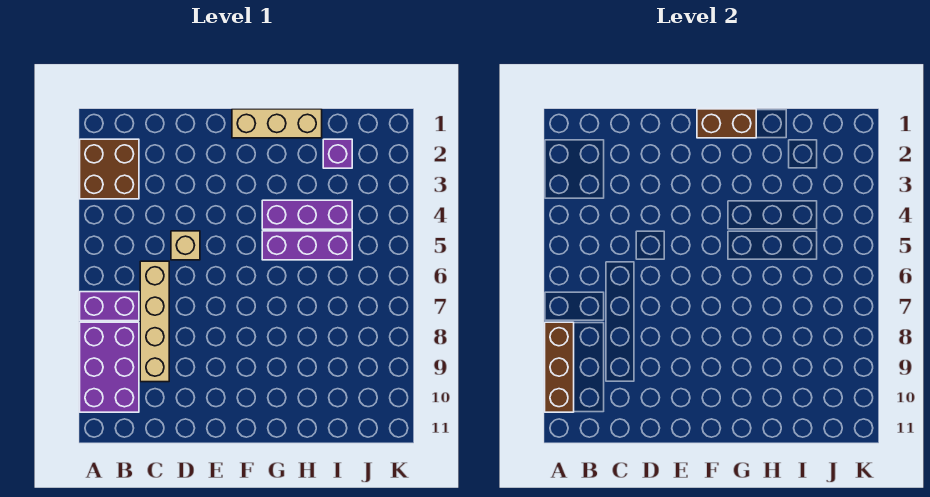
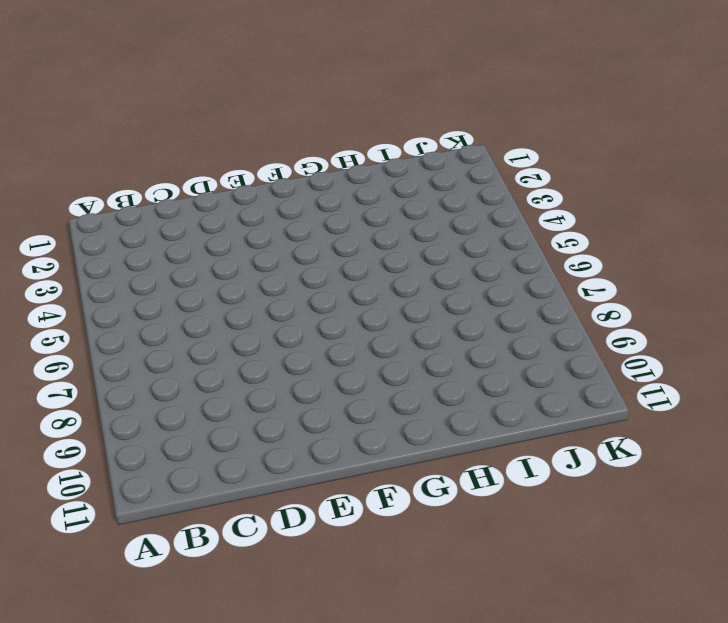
none -> brown brick A2:B3 level 1
none -> purple brick A7:B7 level 1

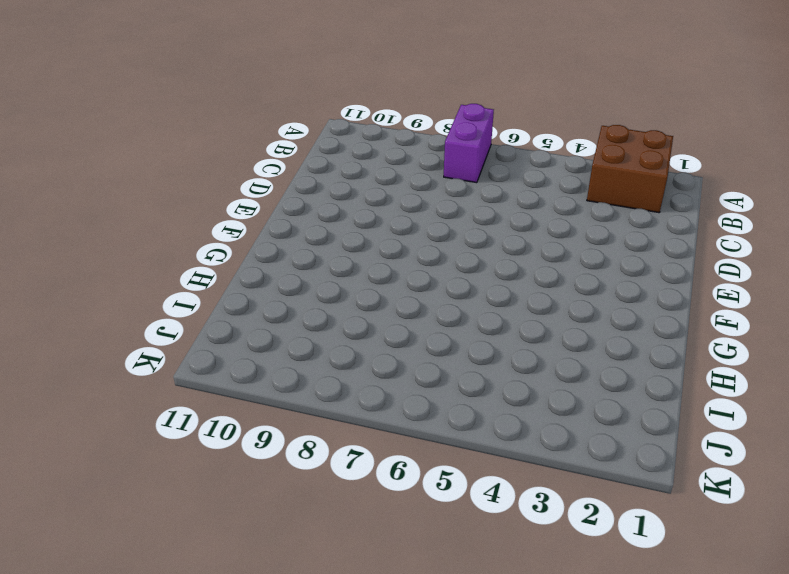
none -> purple brick A8:B10 level 1
none -> tan brick C6:C9 level 1

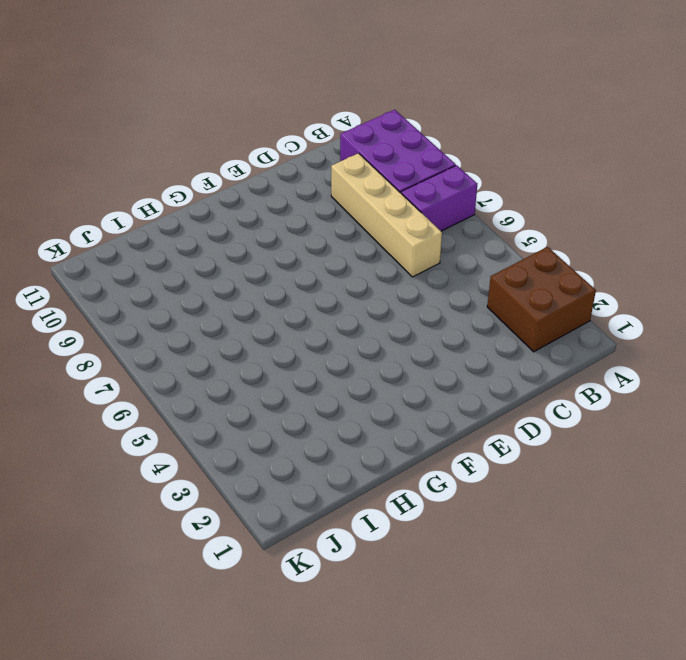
none -> tan brick D5 level 1
none -> tan brick F1:H1 level 1

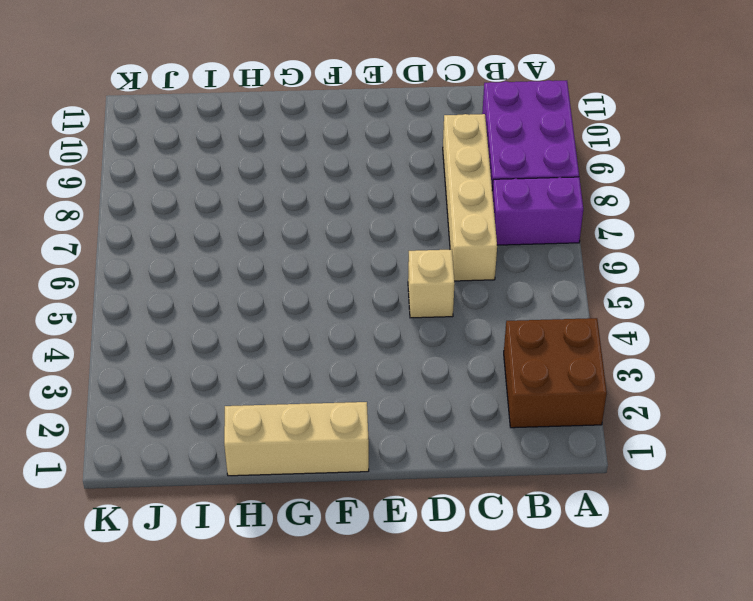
none -> purple brick G4:I4 level 1
none -> purple brick G5:I5 level 1

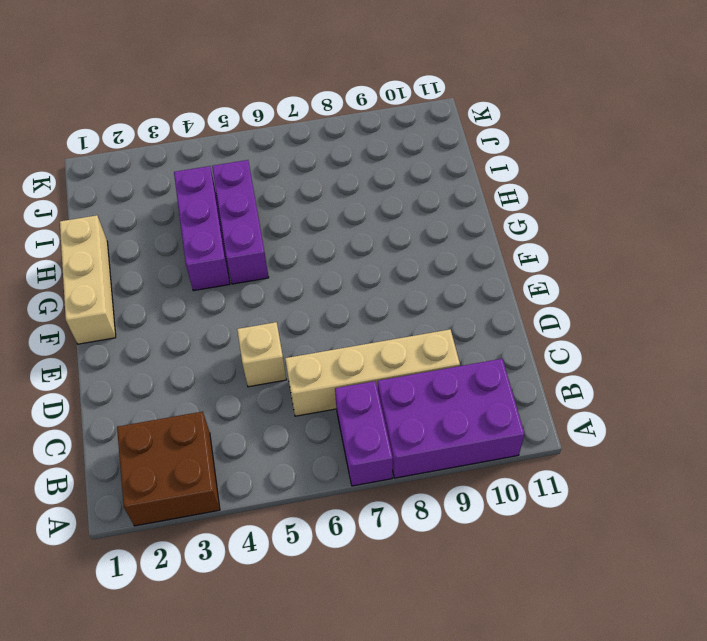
none -> purple brick I2 level 1
none -> brown brick A8:A10 level 2

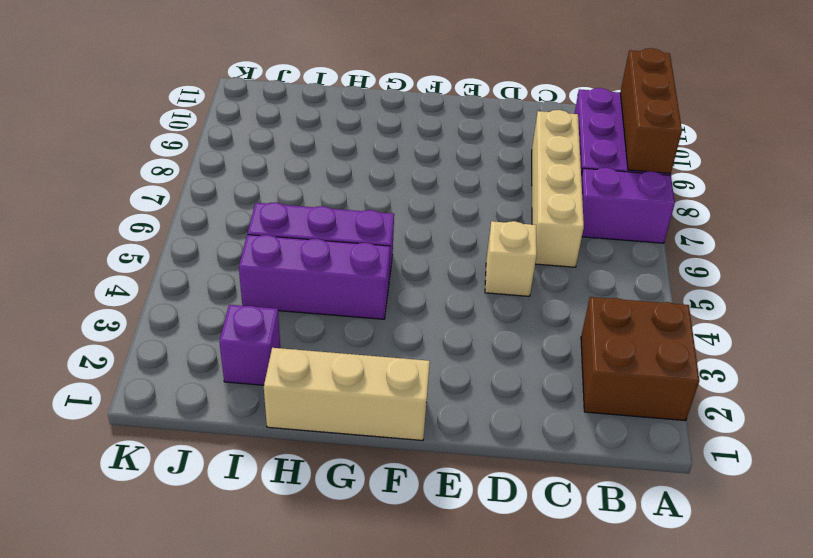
none -> brown brick F1:G1 level 2

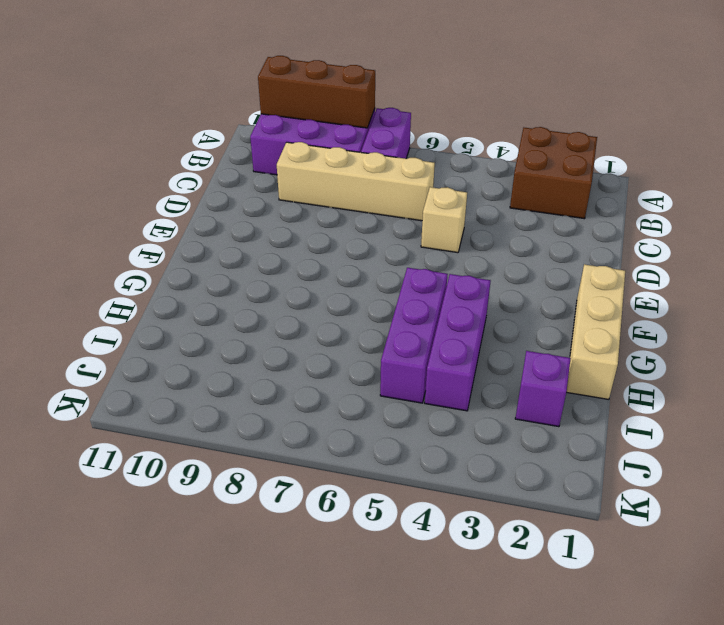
none -> brown brick F1:G1 level 2

